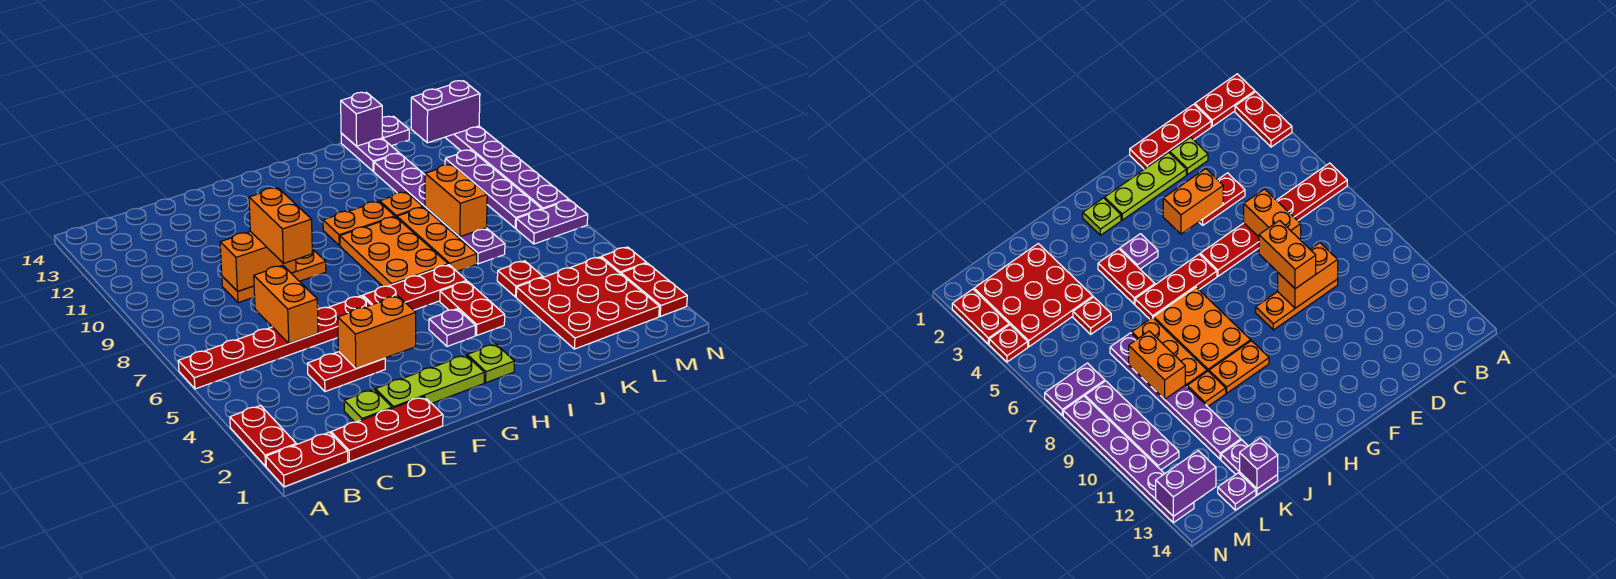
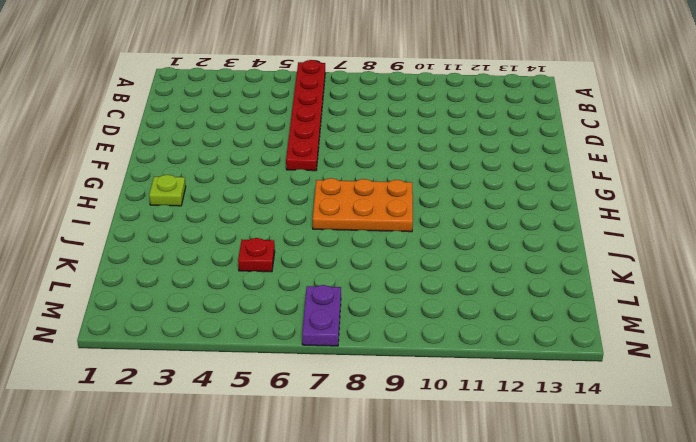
none -> red plate A1:B1 level 1
none -> red plate A2:A3 level 1
none -> red plate C1:E1 level 1
none -> lime plate D2 level 1

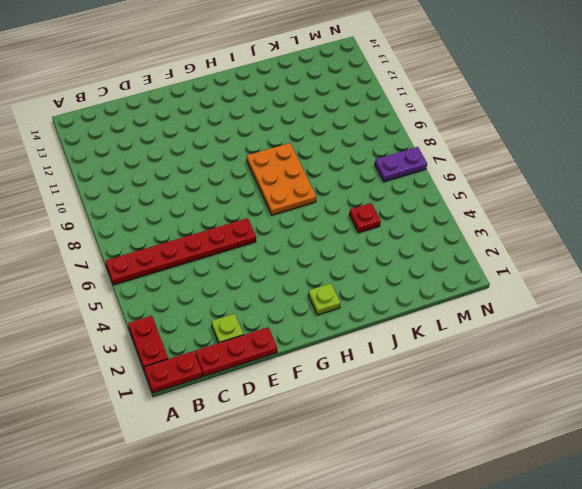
none -> red plate D4:E4 level 1
none -> orange plate D9:F9 level 1
none -> lime plate E2:G2 level 1
none -> red plate G6:I6 level 1

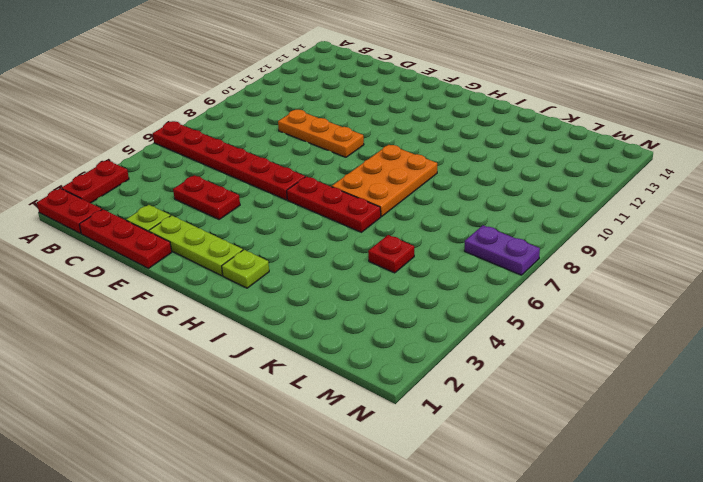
none -> purple plate H4 level 1
none -> orange plate H10:I10 level 1
none -> red plate I4:I5 level 1
none -> orange plate J7:J9 level 1

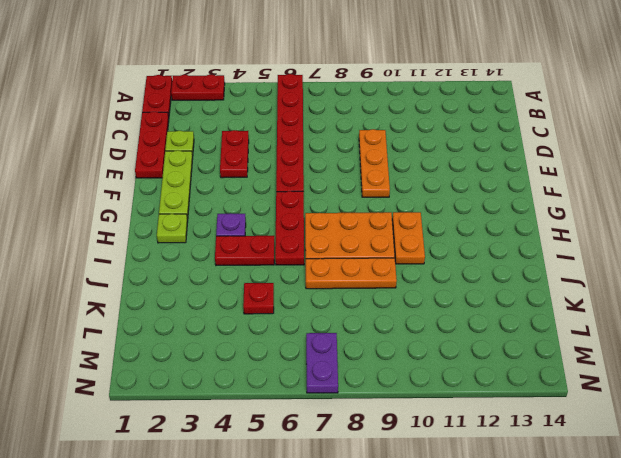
none -> orange plate J10 level 1
none -> red plate K2:M4 level 1
none -> purple plate K7:K12 level 1
none -> purple plate K13:K14 level 1

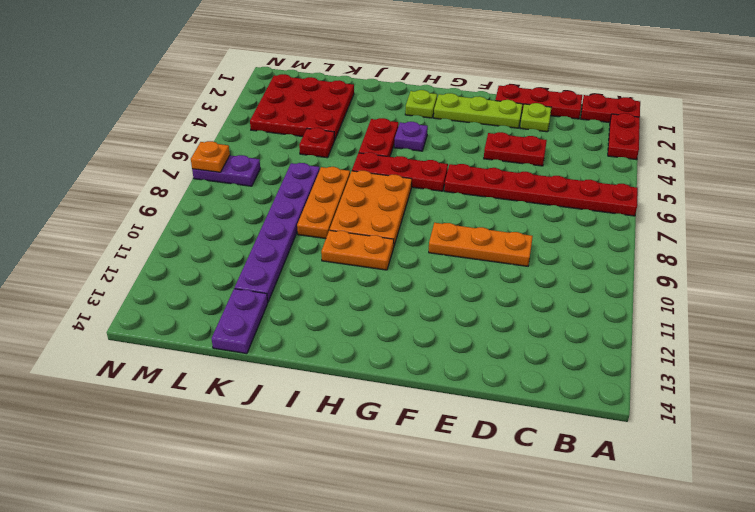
orange plate N7 level 2 -> orange plate J10 level 1
none -> purple plate L14 level 1
none -> purple plate M8:M11 level 1
none -> red plate N2:N3 level 1
none -> red plate N4 level 1

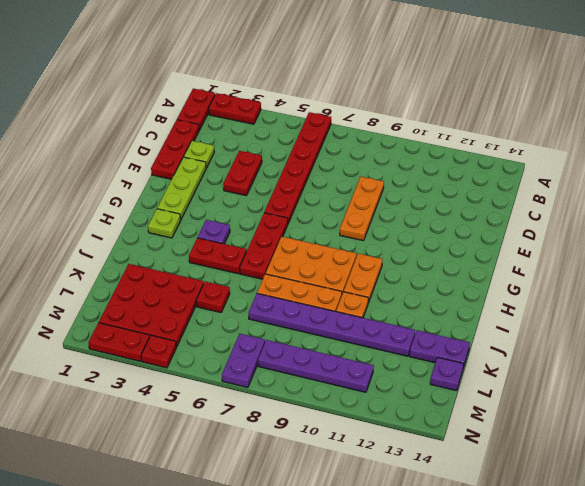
none -> purple plate N8:N13 level 1
none -> orange brick D6:D7 level 2
none -> orange brick D9:E9 level 2
none -> orange brick E4:F4 level 2

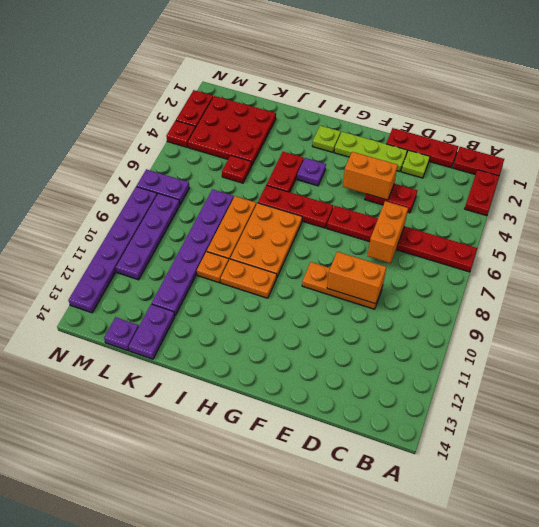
none -> orange brick K8:K9 level 2
none -> purple brick K14 level 2
none -> purple brick M13:N13 level 2
none -> orange brick E8:E9 level 3

